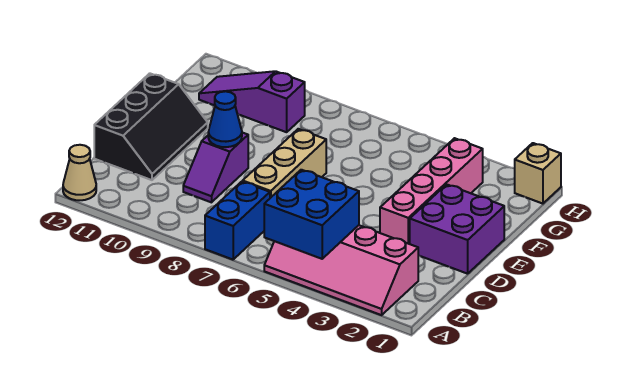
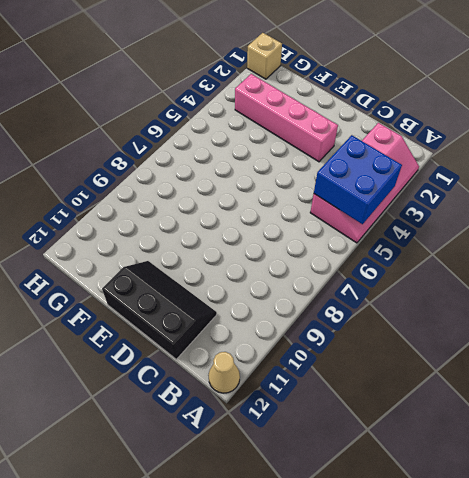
none -> blue brick A7:B7 level 1
none -> tan brick C7:E7 level 1
none -> purple slope C9:D9 level 1 top D

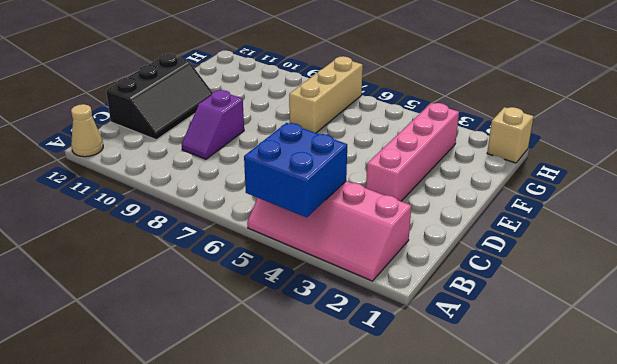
tan brick F7:H7 level 1 -> tan brick C7:E7 level 1
none -> blue brick A7:B7 level 1
none -> purple brick D1:E2 level 1
none -> purple slope G9:G11 level 1 top 9

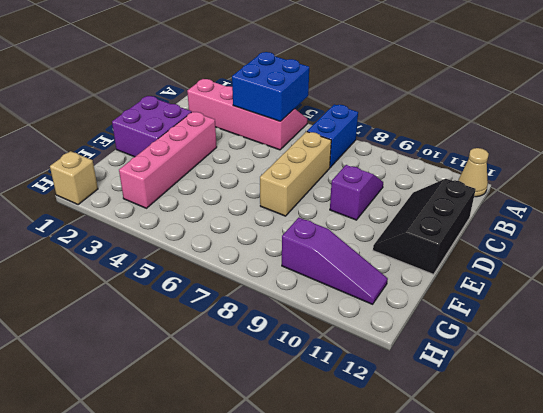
none -> blue cone D9 level 2

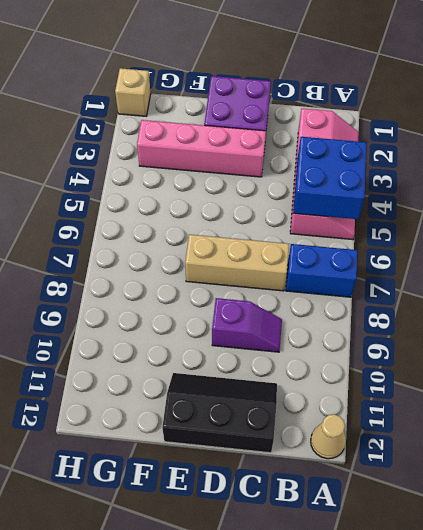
none -> purple slope G9:G11 level 1 top 9
none -> blue cone D9 level 2

